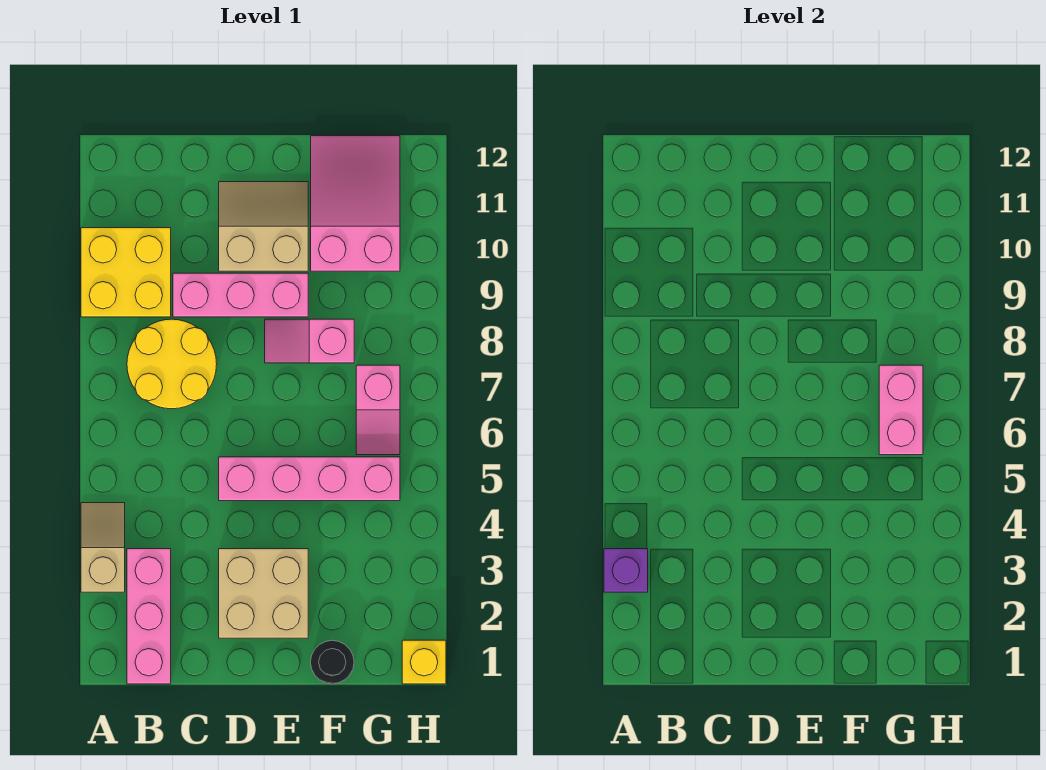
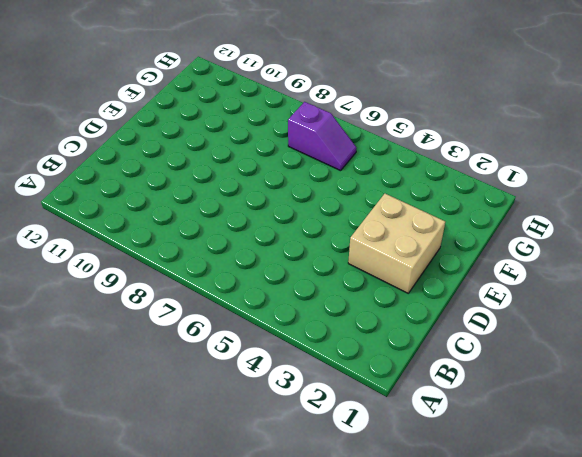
purple slope G6:G7 level 1 top 7 -> pink slope G6:G7 level 1 top 7
none -> tan slope A3:A4 level 1 top 3
none -> yellow brick A9:B10 level 1
none -> pink brick B1:B3 level 1

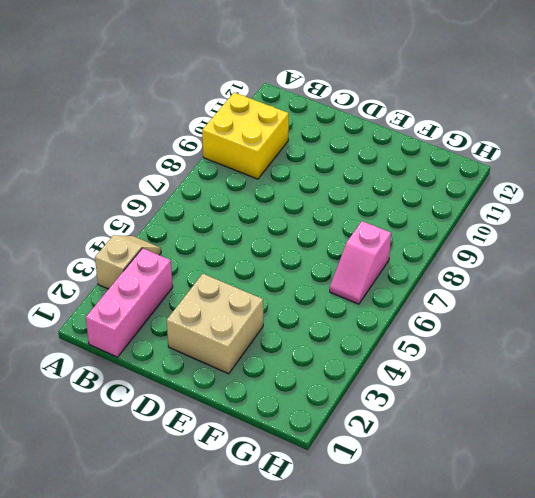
none -> yellow round brick B7:C8 level 1
none -> pink brick C9:E9 level 1
none -> pink brick D5:G5 level 1

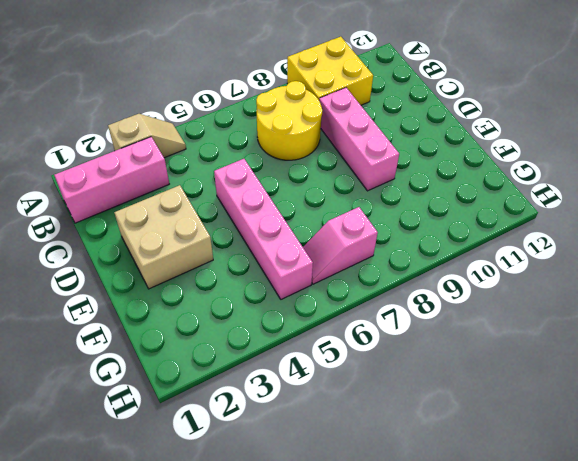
none -> tan slope D10:E11 level 1 top 10
none -> pink slope E8:F8 level 1 top F
none -> black round brick F1 level 1

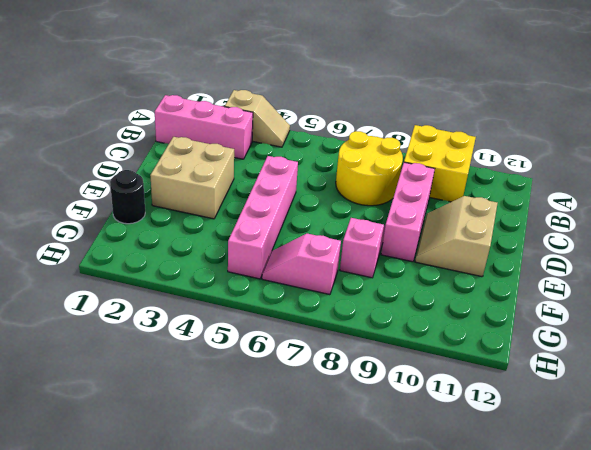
tan slope D10:E11 level 1 top 11 -> tan slope D10:E11 level 1 top 10
none -> pink slope F10:G12 level 1 top 10
none -> yellow brick H1 level 1
none -> purple brick A3 level 2

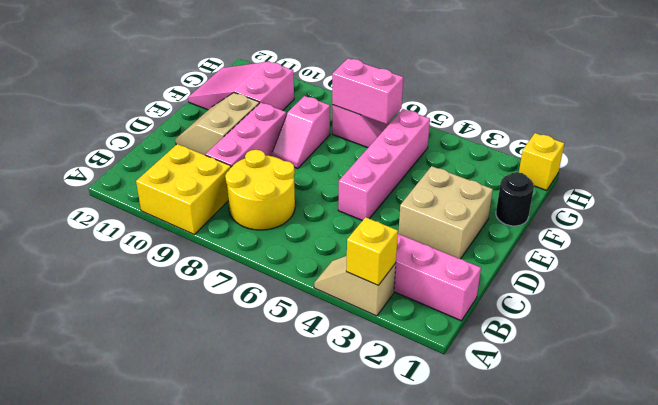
yellow brick A3 level 2 -> purple brick A3 level 2

